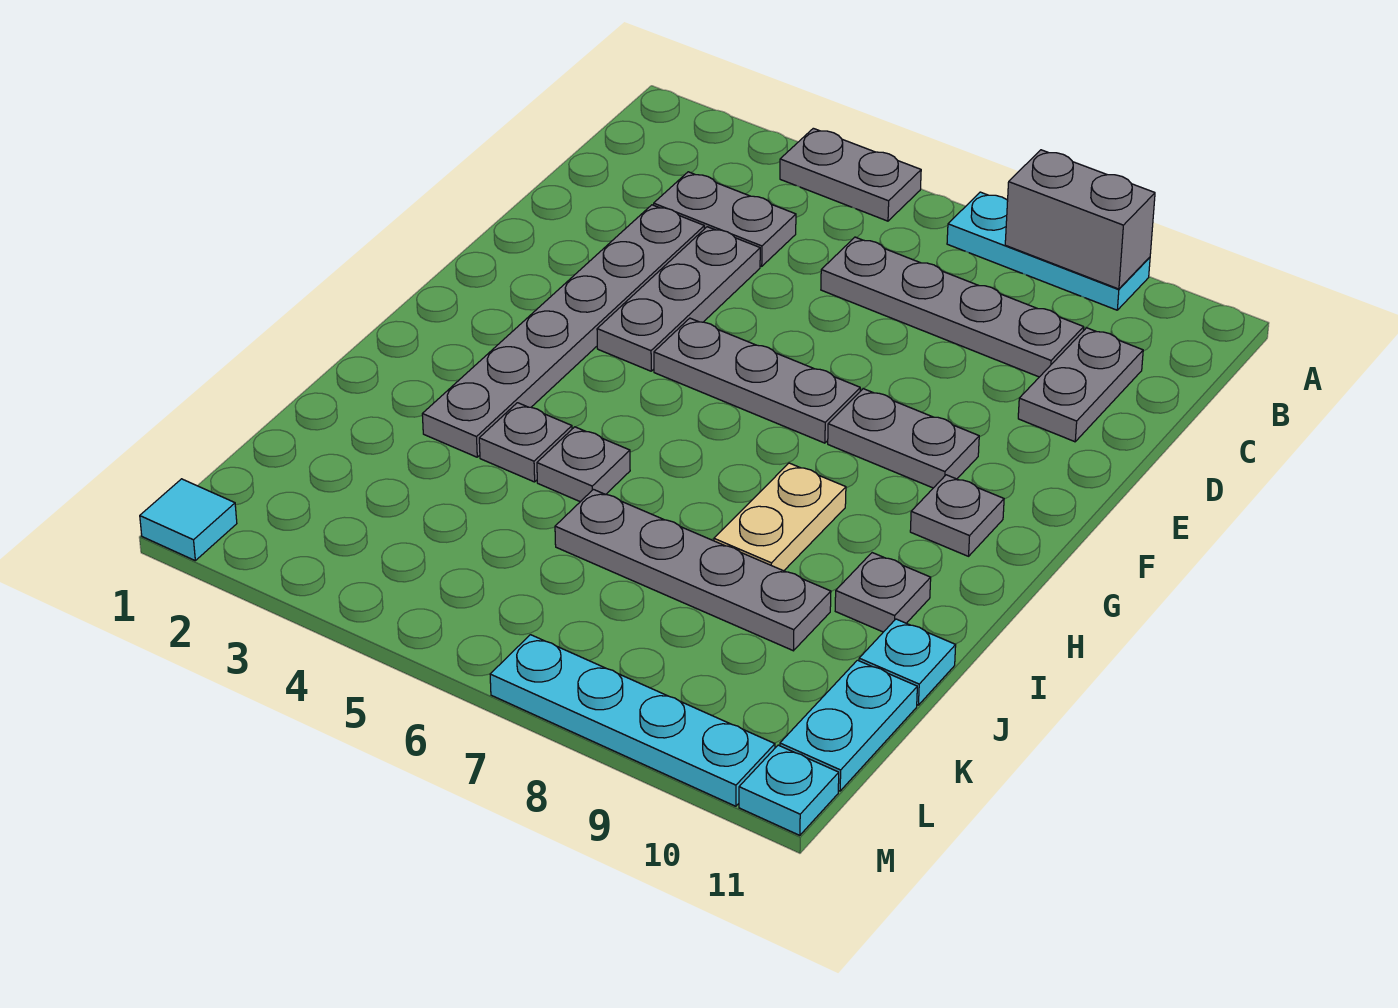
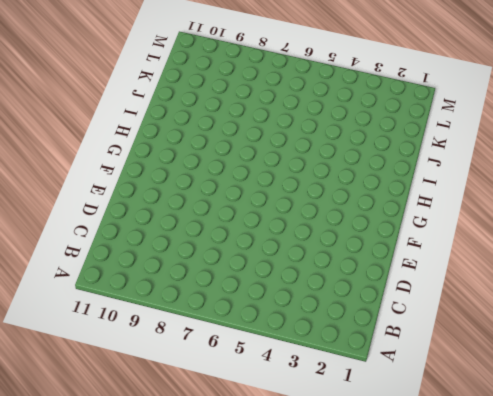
none -> grey plate A4:A5 level 1
none -> cyan plate A7:A9 level 1
none -> grey plate C3:C4 level 1

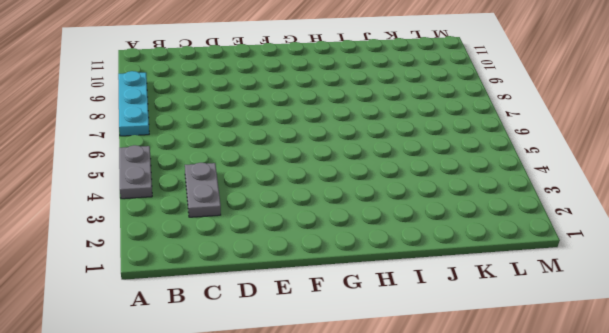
none -> grey plate C6:C9 level 1
none -> grey plate C10:D10 level 1
none -> grey plate D3:I3 level 1

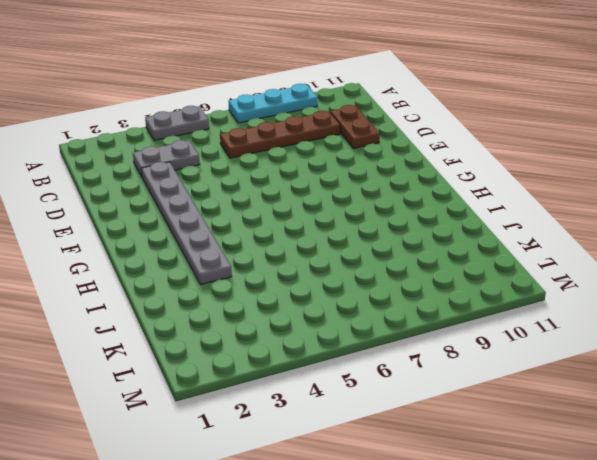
brown plate C6:C9 level 1 -> grey plate C6:C9 level 1
brown plate C10:D10 level 1 -> grey plate C10:D10 level 1
none -> grey plate D4:F4 level 1
none -> grey plate F5:F7 level 1
none -> grey plate F8:F9 level 1

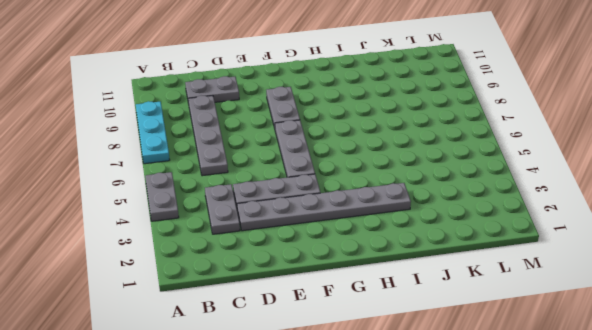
none -> grey plate G10 level 1
none -> tan plate H8:I8 level 1
none -> grey plate I4 level 1

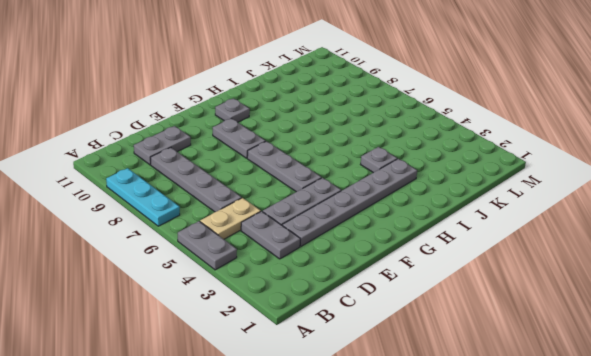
tan plate B5:C5 level 1 -> tan plate H8:I8 level 1
none -> grey plate I5 level 1
none -> grey plate I10 level 1
none -> grey plate J6:J9 level 1

